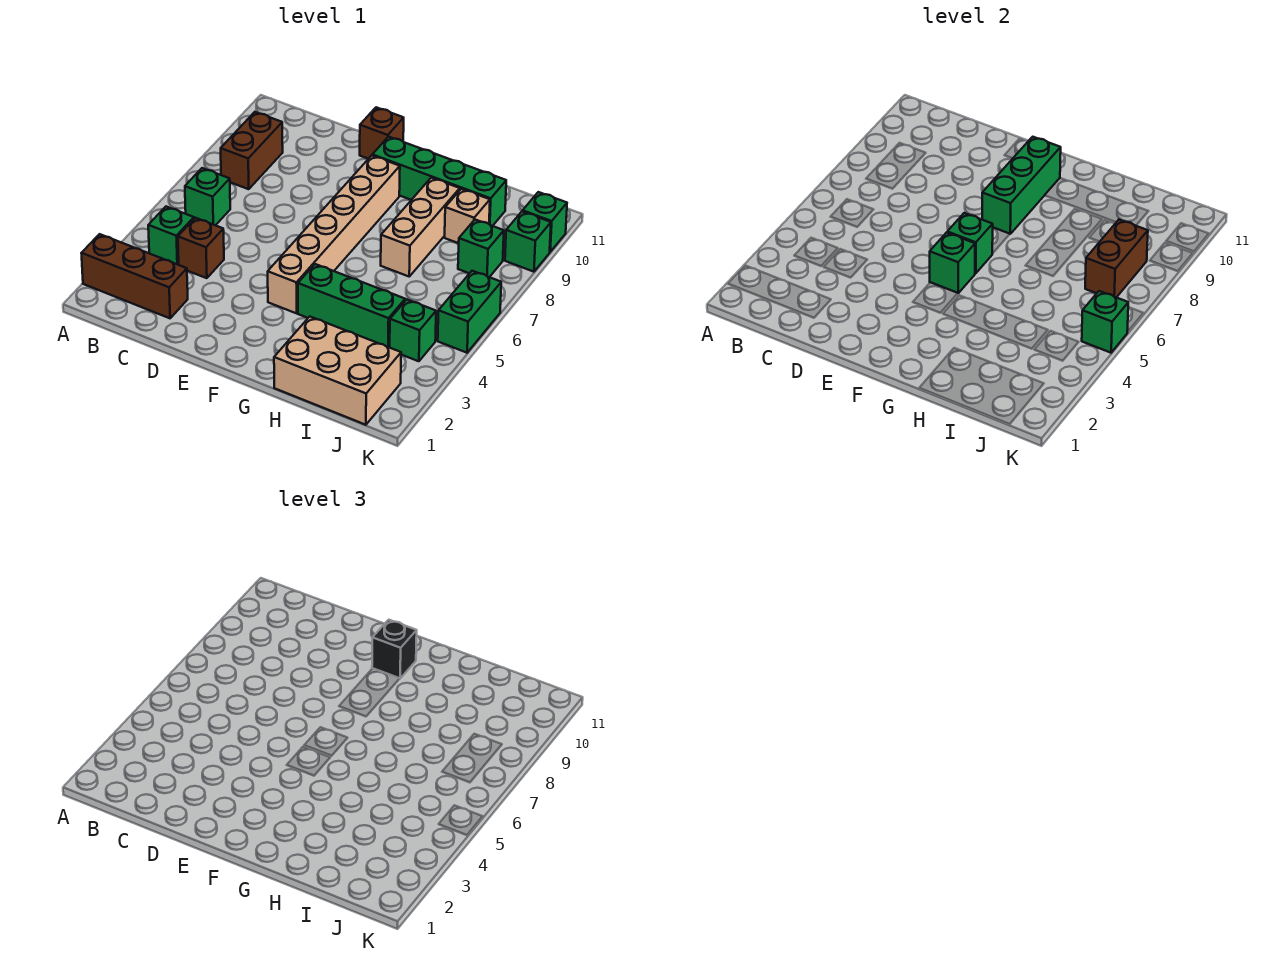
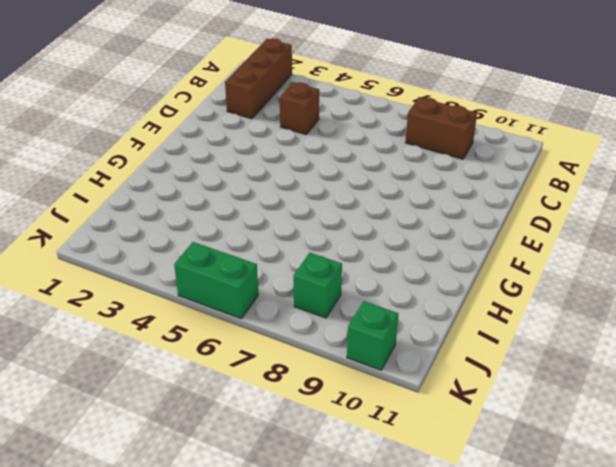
none -> green brick B4 level 1
none -> green brick B6 level 1
none -> brown brick E11 level 1

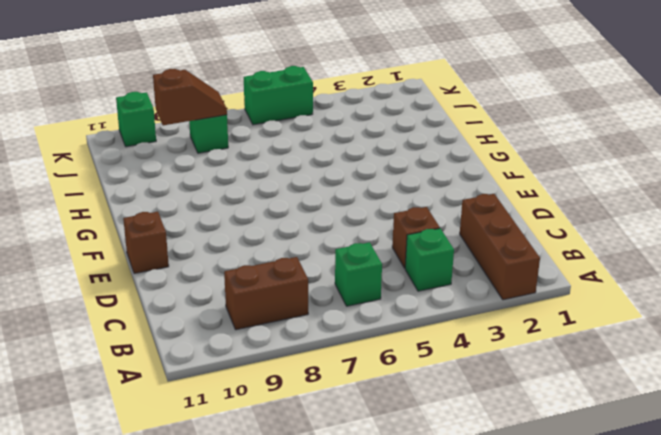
brown slope J8:J9 level 2 top 9 -> brown brick J7:J8 level 2
none -> tan brick F4:F9 level 1
none -> green brick F10:I10 level 1
none -> green brick G4:I4 level 1

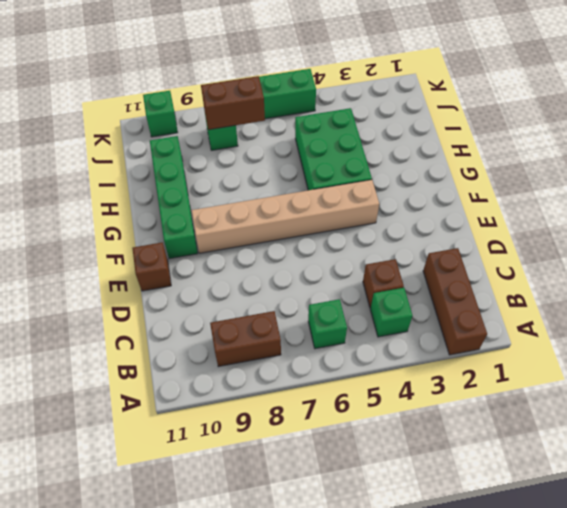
green brick G4:I5 level 1 -> green brick G4:I4 level 1
none -> tan brick H1:J2 level 1
none -> tan brick H7:H9 level 1
none -> tan brick I9 level 1

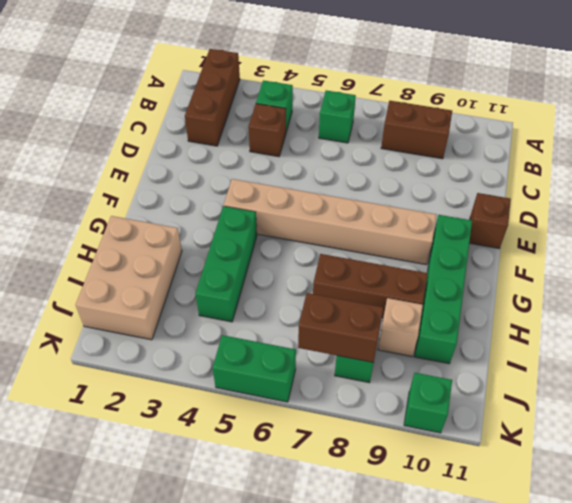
brown brick H7:H9 level 1 -> tan brick H7:H9 level 1
none -> green brick J4 level 1
none -> green brick K9 level 1
none -> green brick F5 level 2

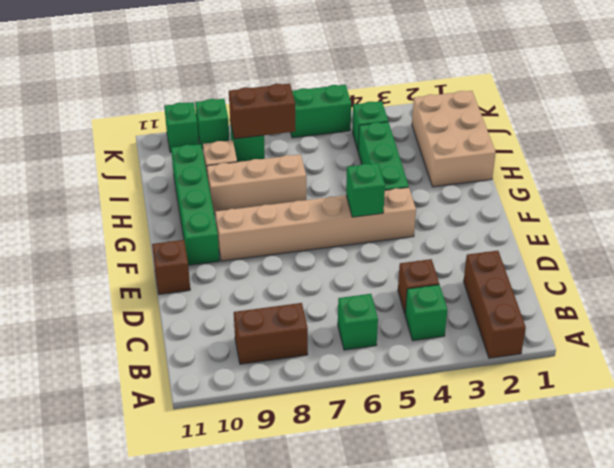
none -> green brick F6 level 2
none -> green brick F8:F10 level 2
none -> green brick K5 level 2

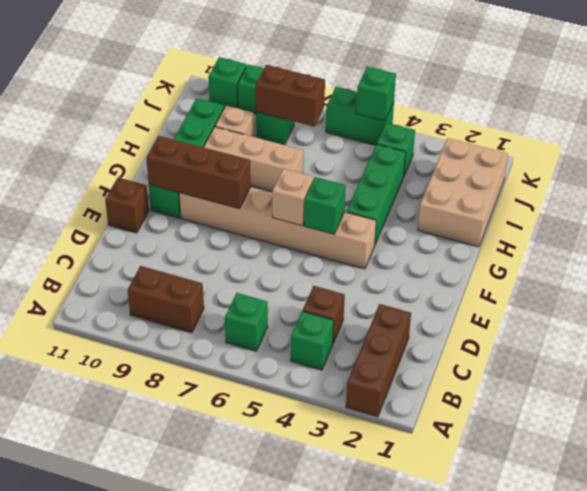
tan brick F6 level 2 -> green brick F6 level 2
brown brick F8:F10 level 2 -> green brick F8:F10 level 2
none -> black brick F10 level 3

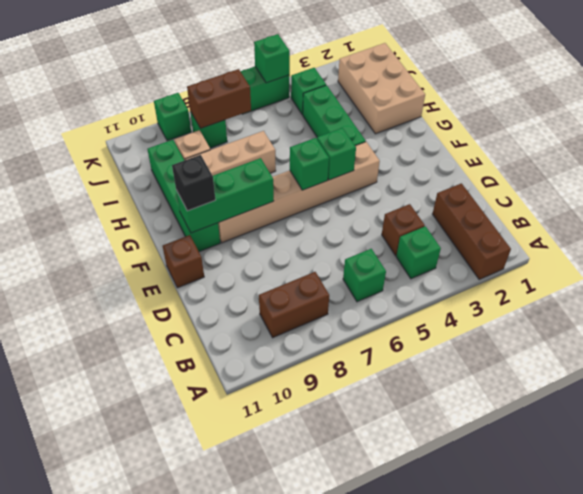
none -> green brick K10 level 1

